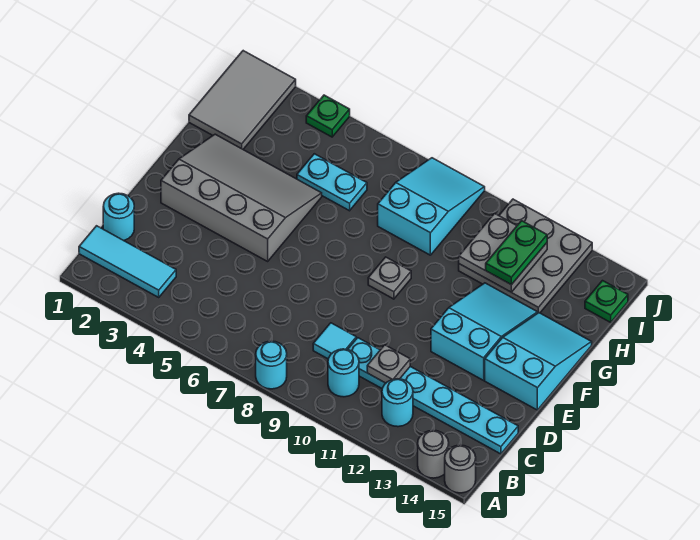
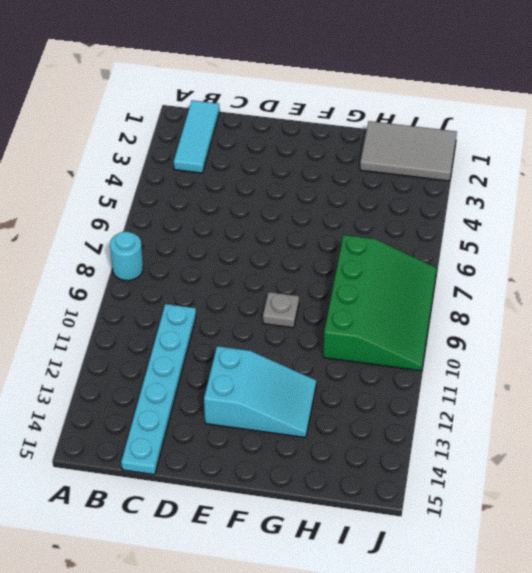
green slope H7:J10 level 1 top H -> cyan slope H8:J9 level 1 top H
none -> grey round brick A14 level 1
none -> grey round brick A15 level 1
none -> cyan round brick B10 level 1

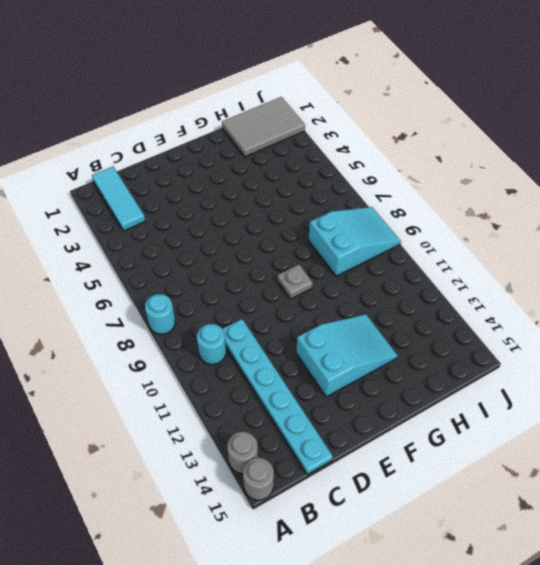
none -> cyan round brick B12 level 1
none -> cyan round brick C1 level 1
none -> cyan tile C9 level 1

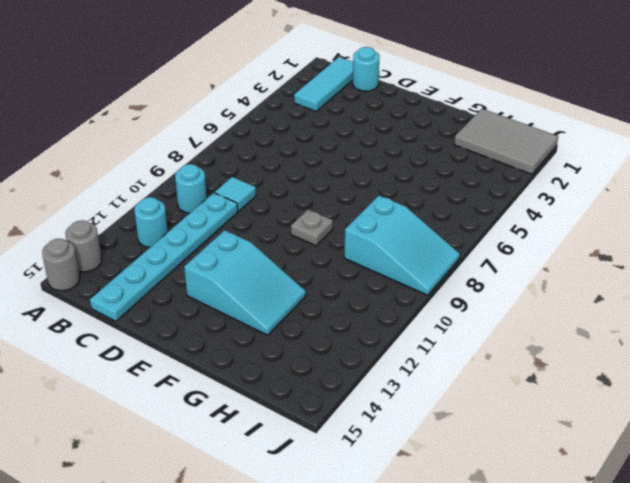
none -> cyan round brick A8 level 1
none -> grey slope E2:G5 level 1 top E
none -> cyan slope E14:G15 level 1 top E

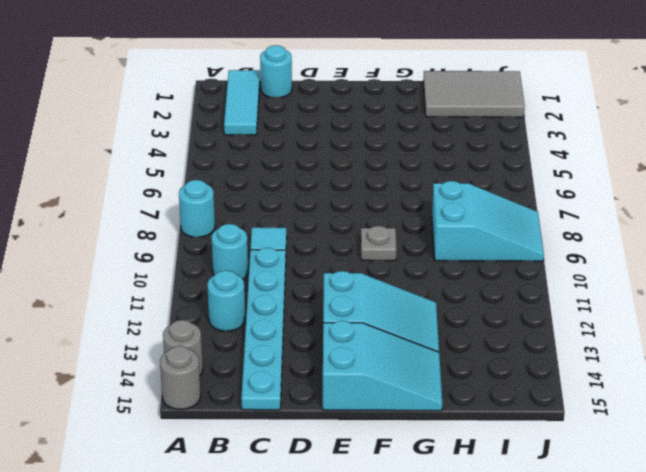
none -> grey slope E2:G5 level 1 top E
none -> cyan plate H5:H6 level 1
none -> grey plate H11:J13 level 1

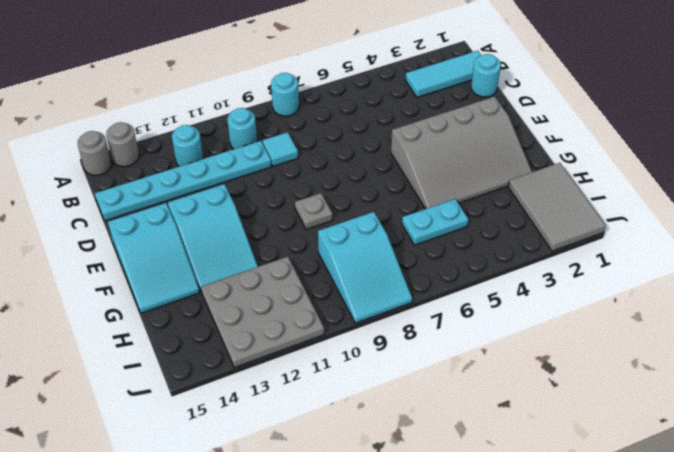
none -> green plate I15 level 1
none -> green plate J4 level 1
none -> grey plate C11 level 2

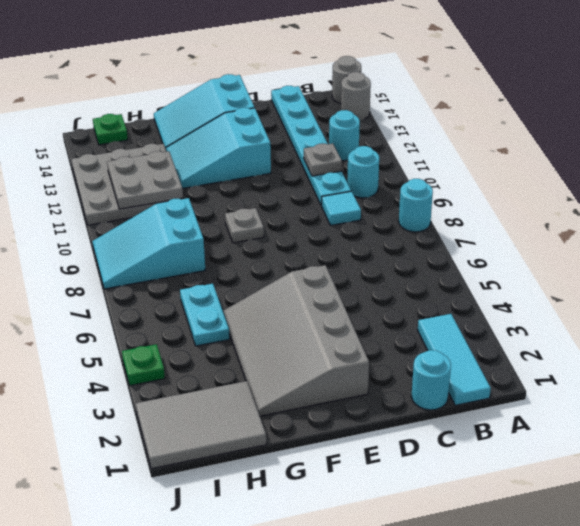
none -> green plate H12:I12 level 3

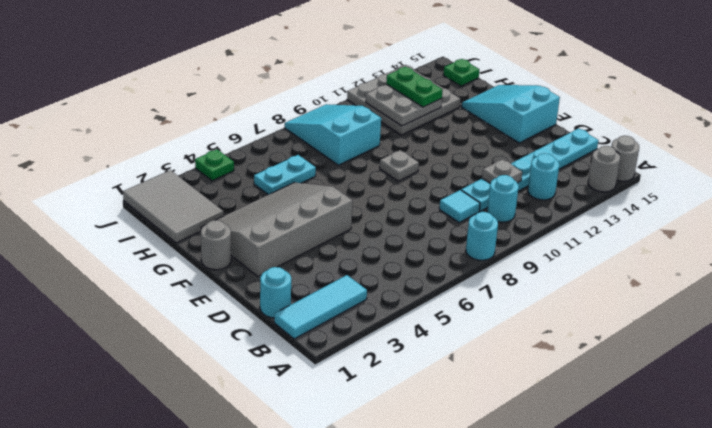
grey round brick F1 level 1 -> none
none -> cyan slope E12:G13 level 1 top E

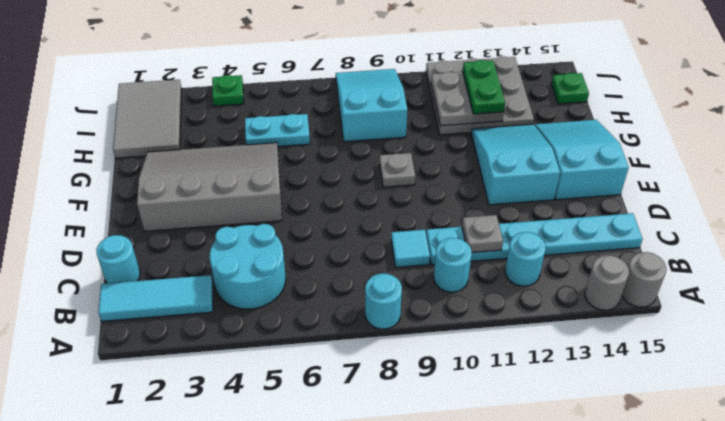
cyan round brick B4:C5 level 1 -> none

